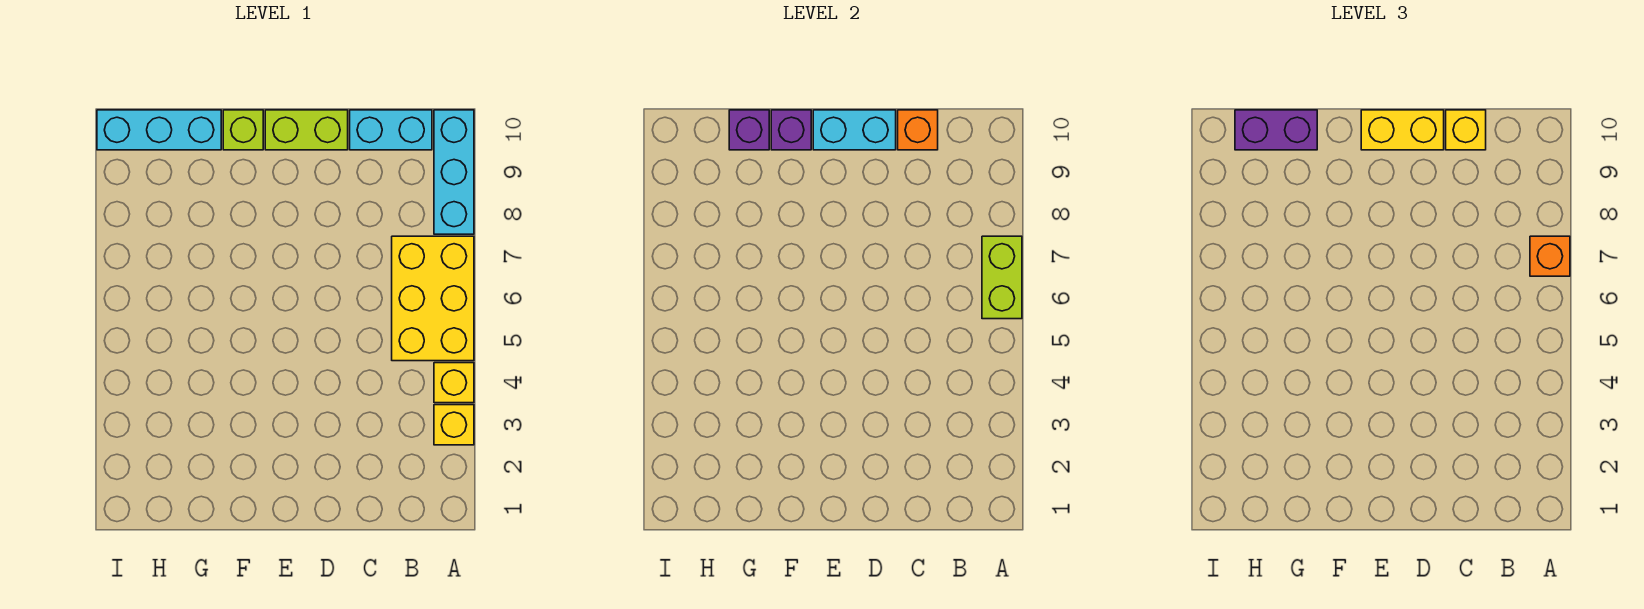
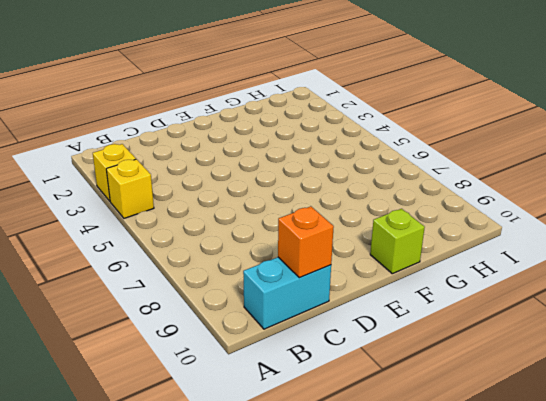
none -> yellow brick A5:B7 level 1
none -> cyan brick A8:A10 level 1
none -> lime brick D10:E10 level 1

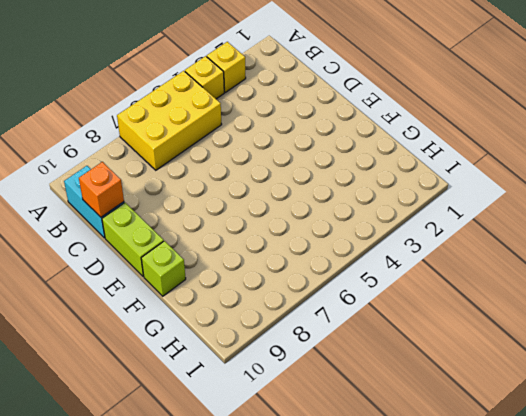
none -> cyan brick A8:A10 level 1
none -> cyan brick G10:I10 level 1
none -> lime brick A6:A7 level 2

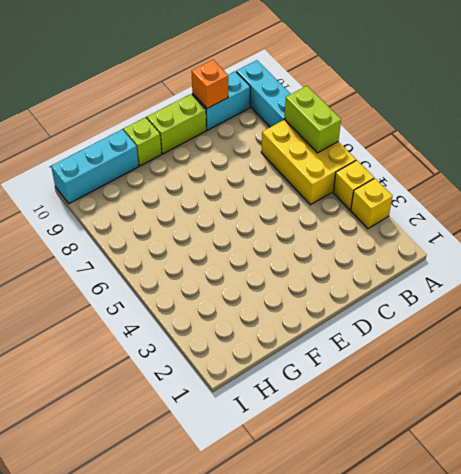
none -> cyan brick D10:E10 level 2
none -> purple brick F10 level 2
none -> purple brick G10 level 2

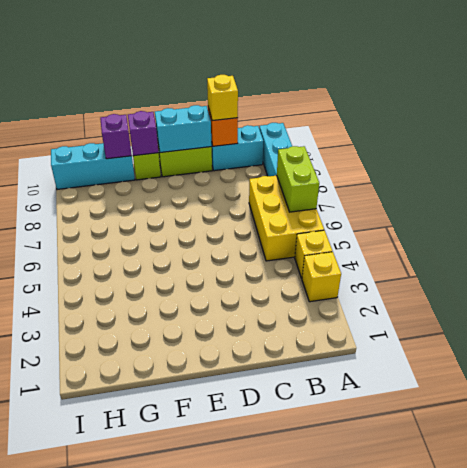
none -> orange brick A7 level 3
none -> yellow brick D10:E10 level 3
none -> purple brick G10:H10 level 3

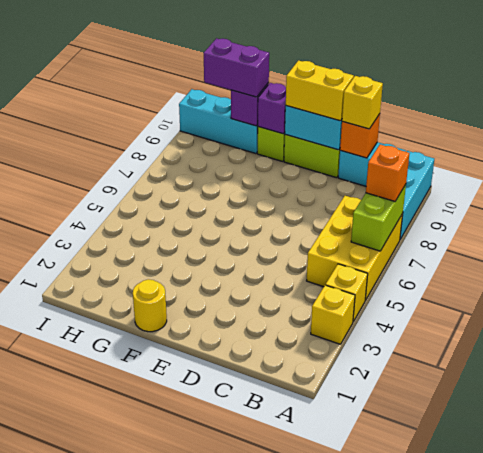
yellow round brick F1 level 1 -> none

